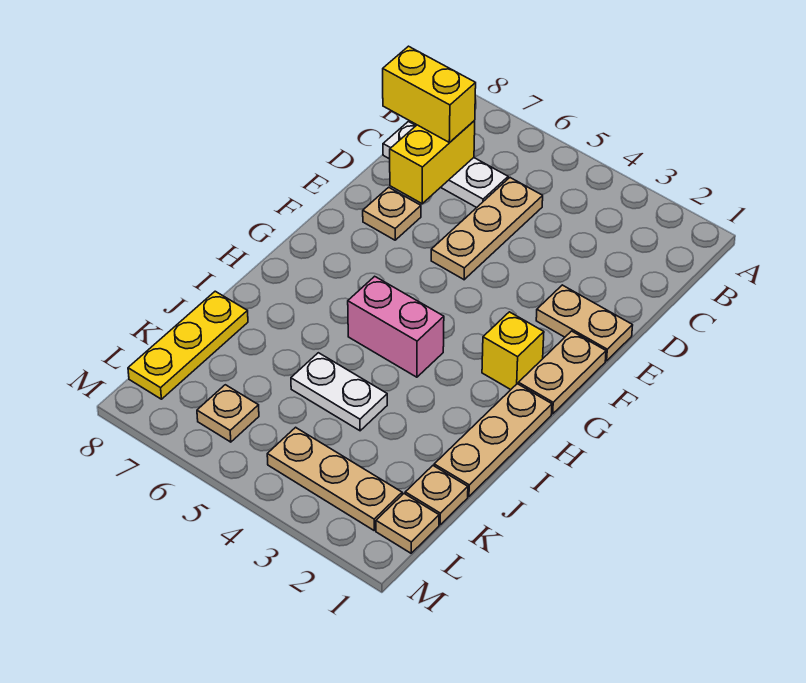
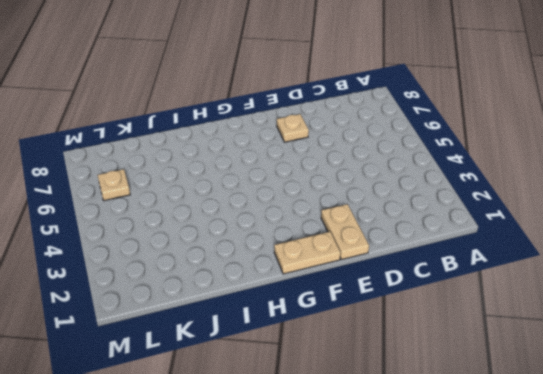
none -> tan plate C5:E5 level 1
none -> white plate C6:C8 level 1
none -> yellow brick G2 level 1

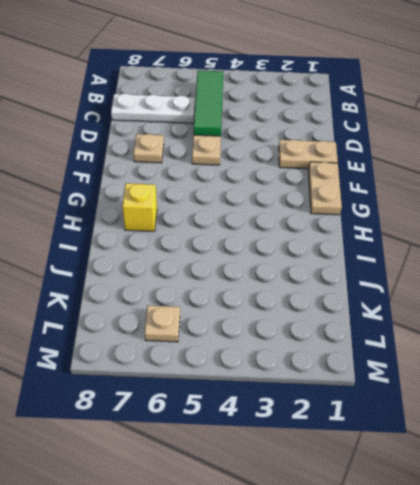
green tile B5:D5 level 2 -> none
yellow brick H7 level 1 -> yellow brick G2 level 1
none -> tan plate H1:J1 level 1
none -> pink brick H4:H5 level 1
none -> white plate J4:J5 level 1

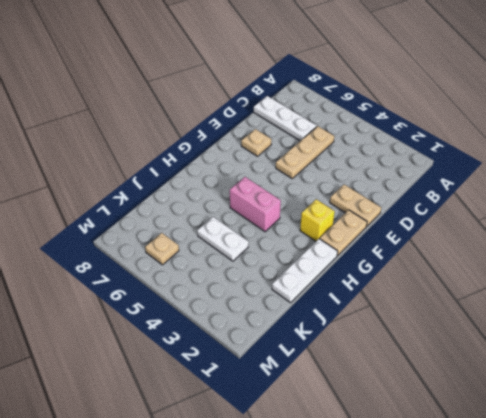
white plate H1:J1 level 1 -> tan plate H1:J1 level 1
none -> yellow plate J8:L8 level 1
none -> tan plate K1 level 1
none -> tan plate L1 level 1

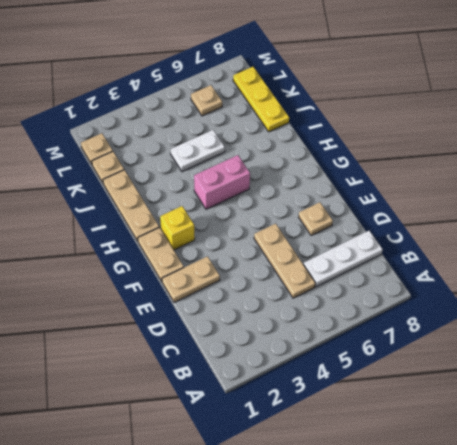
none -> tan plate L2:L4 level 1
none -> yellow brick C7:D7 level 2
none -> yellow brick C7:C8 level 3

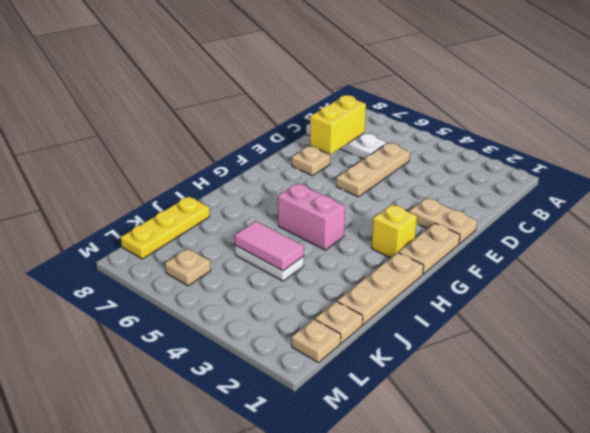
pink tile J4:J5 level 2 -> none
none -> tan plate L2:L4 level 1
none -> yellow brick C7:C8 level 3

